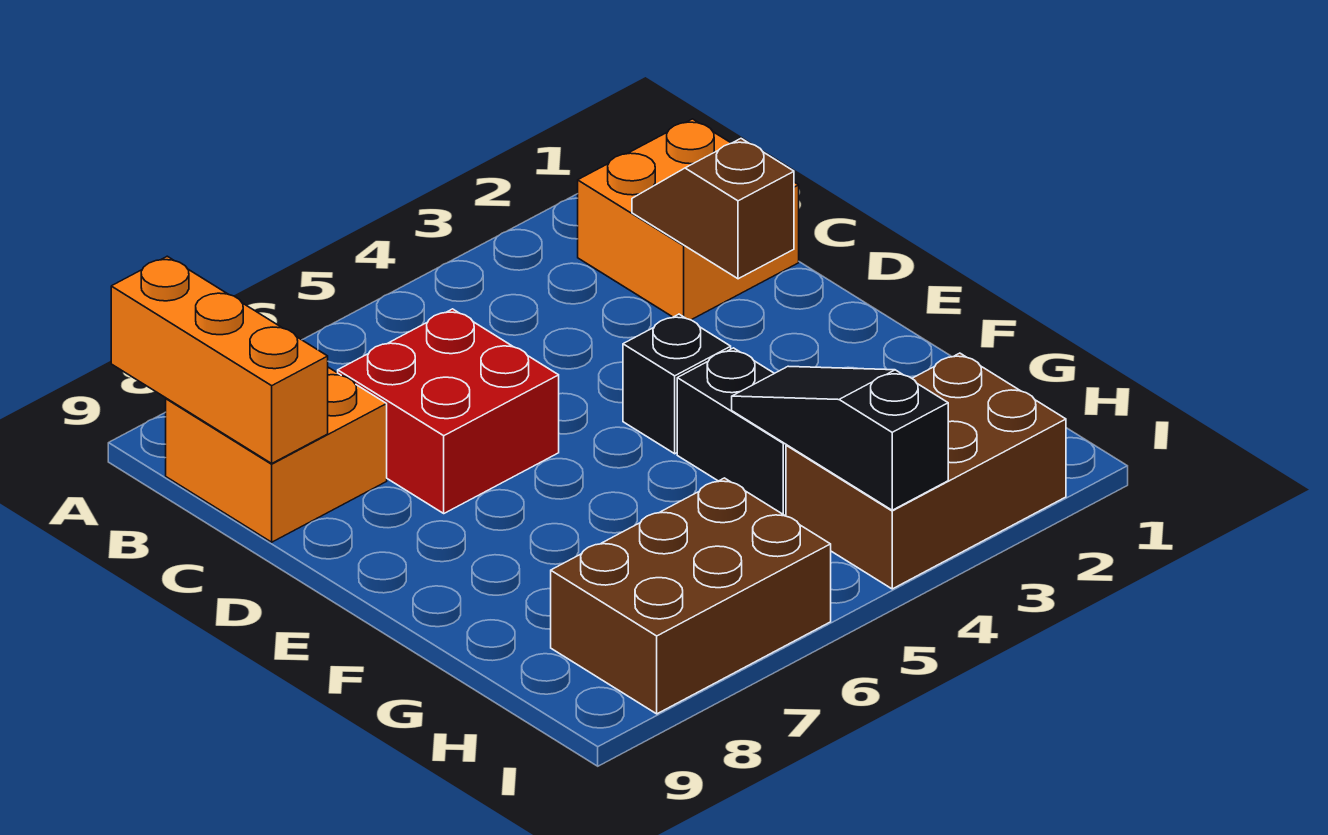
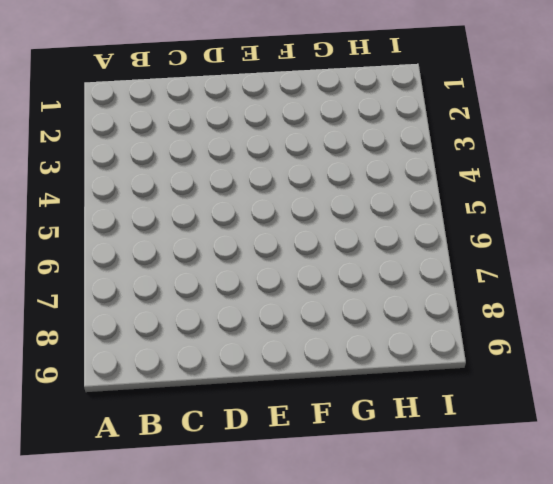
none -> orange brick B1:C2 level 1
none -> orange brick B8:C9 level 1

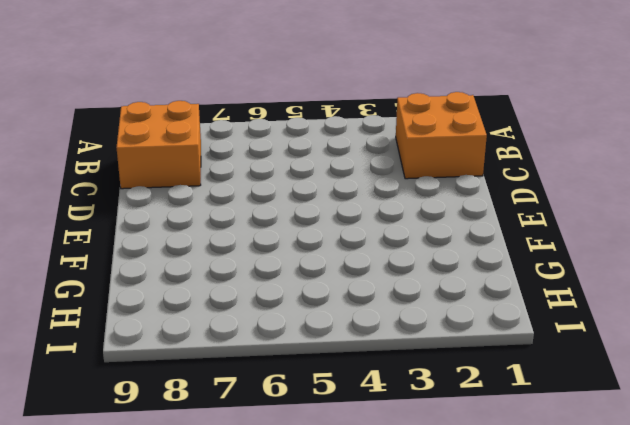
none -> red brick C6:D7 level 1
none -> black brick E4 level 1

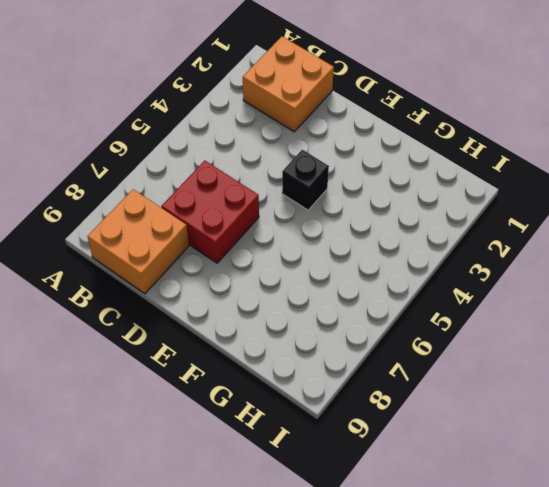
none -> black brick F4:G4 level 1
none -> brown brick H2:I4 level 1

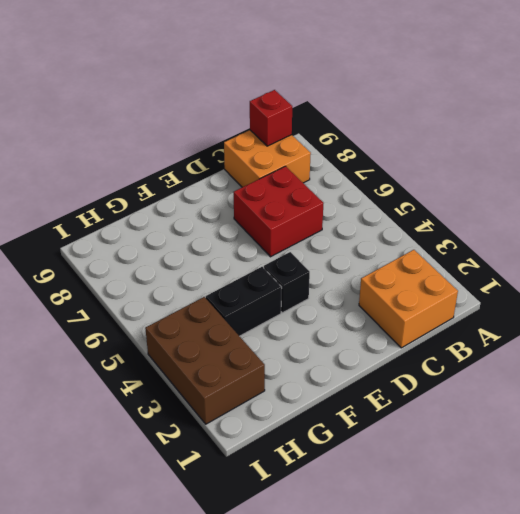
red brick B9 level 2 -> orange brick A9:C9 level 2
none -> brown brick H6:I8 level 1
none -> brown slope C2:D2 level 2 top D

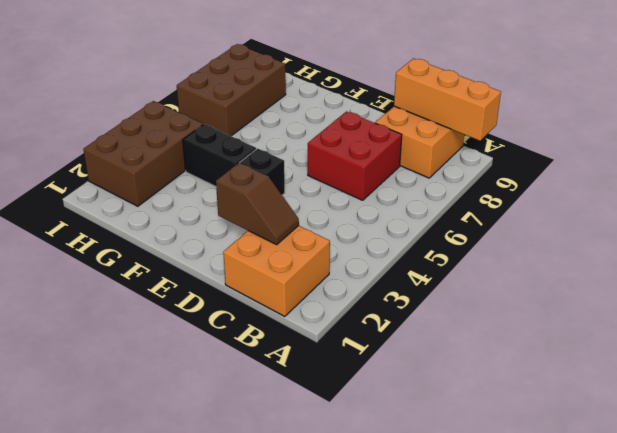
none -> black slope G4:I4 level 2 top I

